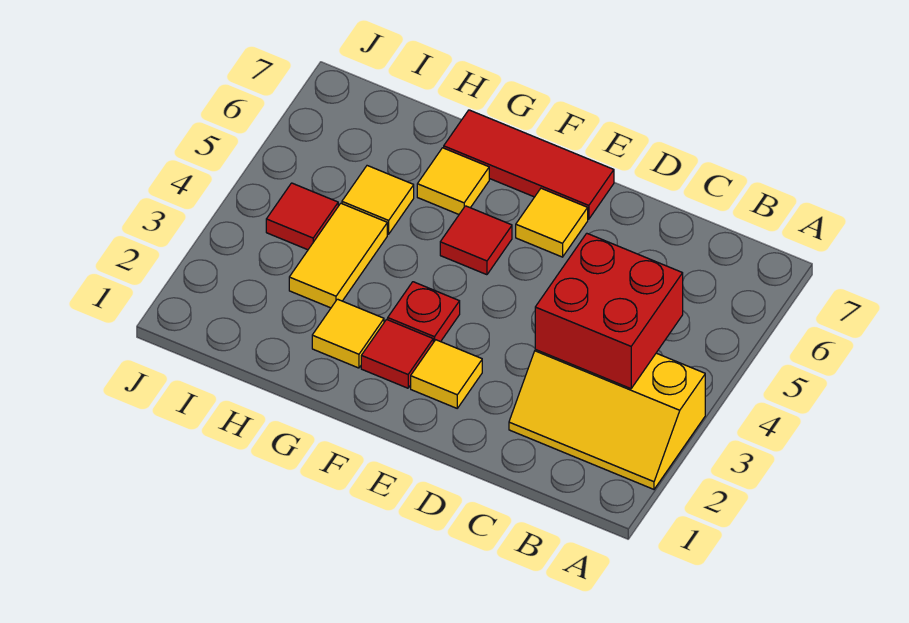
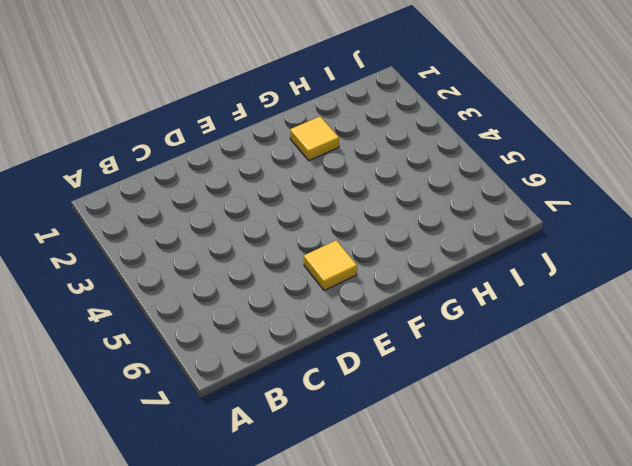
none -> yellow slope A2:C3 level 1 top 3
none -> yellow tile E2 level 1
none -> red tile E7:G7 level 1

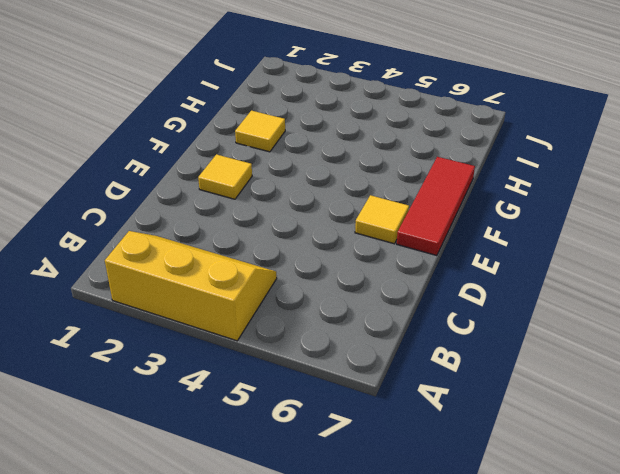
yellow slope A2:B4 level 1 top A -> yellow slope A2:C3 level 1 top 3
none -> red tile F2 level 1
none -> red plate F3 level 1
none -> red tile F5 level 1

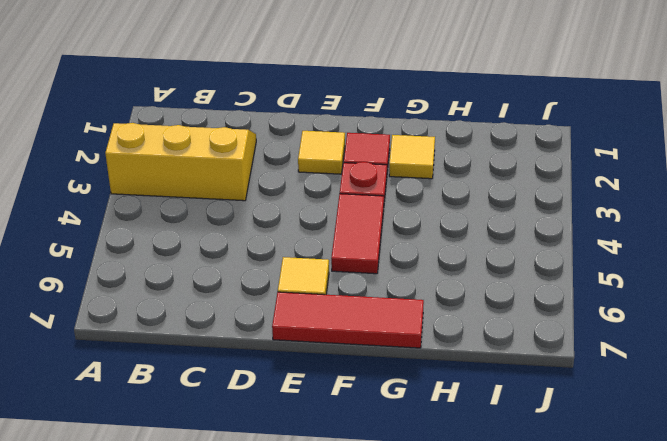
red tile F4:F5 level 1 -> red tile F5 level 1
none -> yellow tile G6 level 1
none -> yellow tile H3:H4 level 1
none -> yellow tile H5 level 1

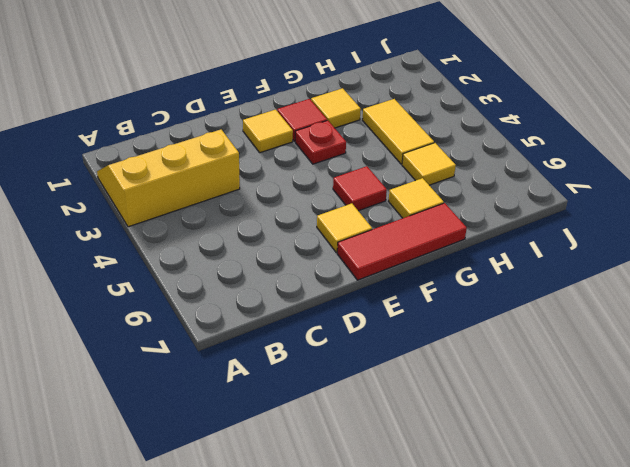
none -> red tile I4 level 1
none -> red brick B3:C4 level 2

